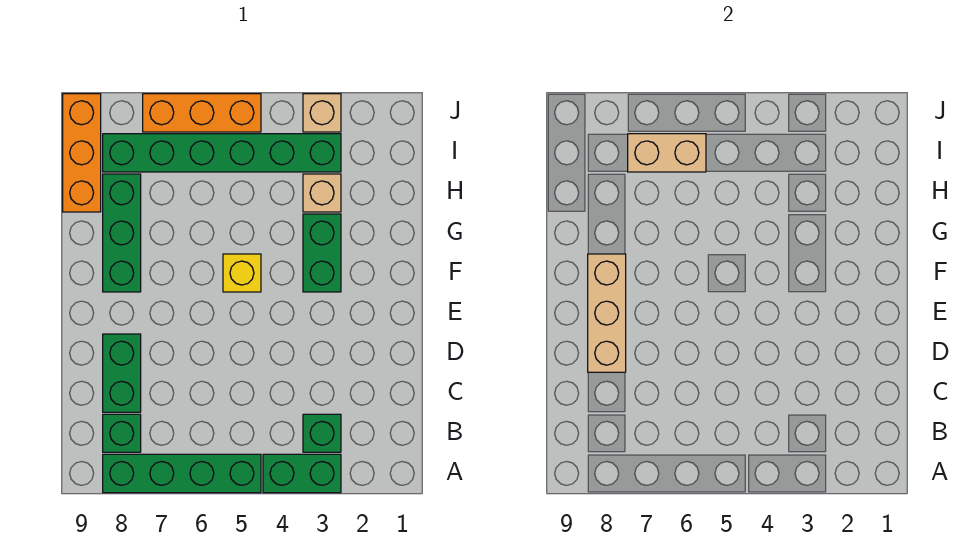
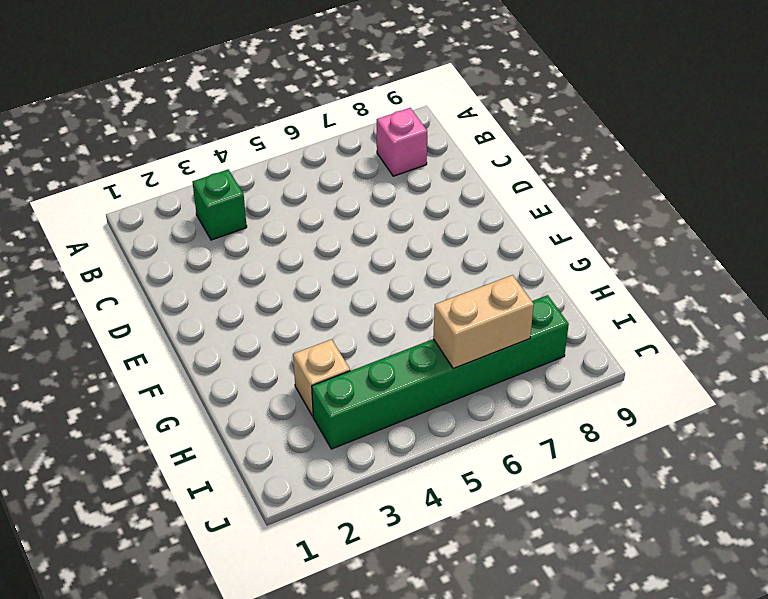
pink brick B8 level 1 -> green brick B8 level 1
none -> green brick A3:A4 level 1
none -> green brick A5:A8 level 1
none -> green brick C8:D8 level 1

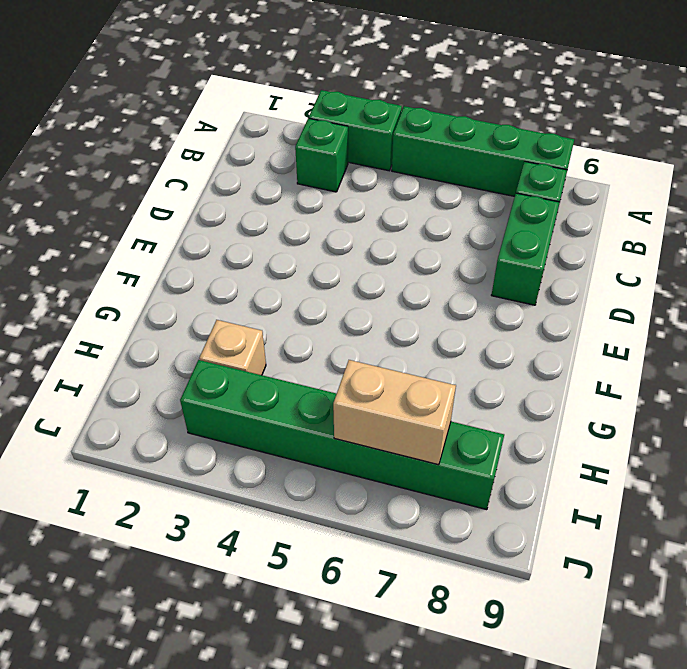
none -> green brick F3:G3 level 1
none -> yellow brick F5 level 1
none -> green brick F8:H8 level 1

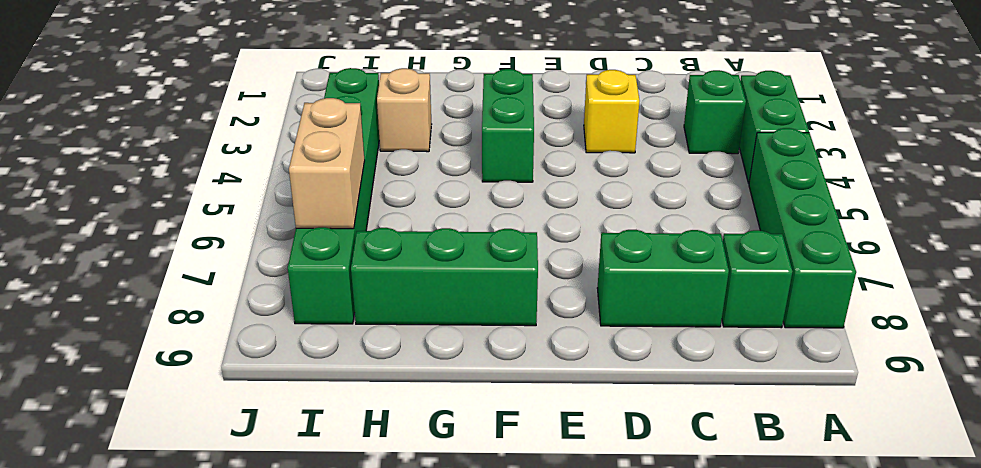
yellow brick D3 level 1 -> yellow brick F5 level 1
green brick F3:F4 level 1 -> green brick F3:G3 level 1
none -> orange brick H9:J9 level 1
none -> tan brick J3 level 1
none -> orange brick J5:J7 level 1

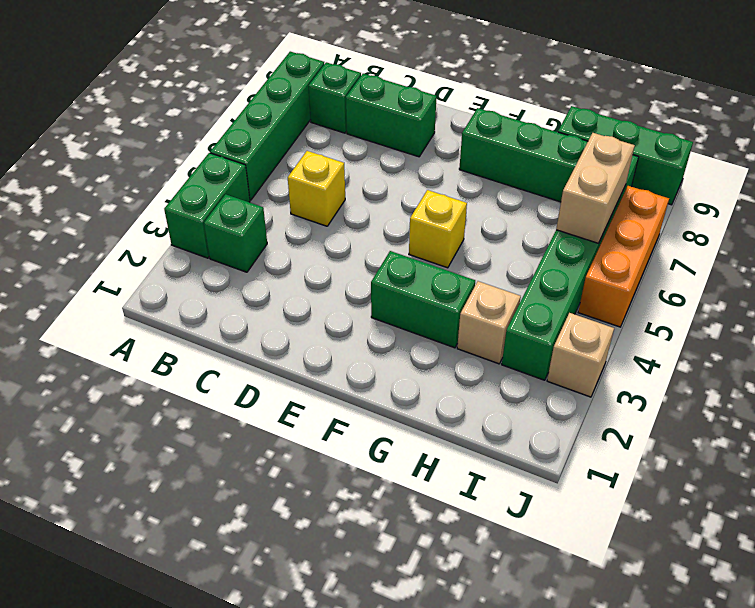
yellow brick C5 level 1 -> none
green brick H9:J9 level 1 -> orange brick H9:J9 level 1
none -> tan brick D8:F8 level 2

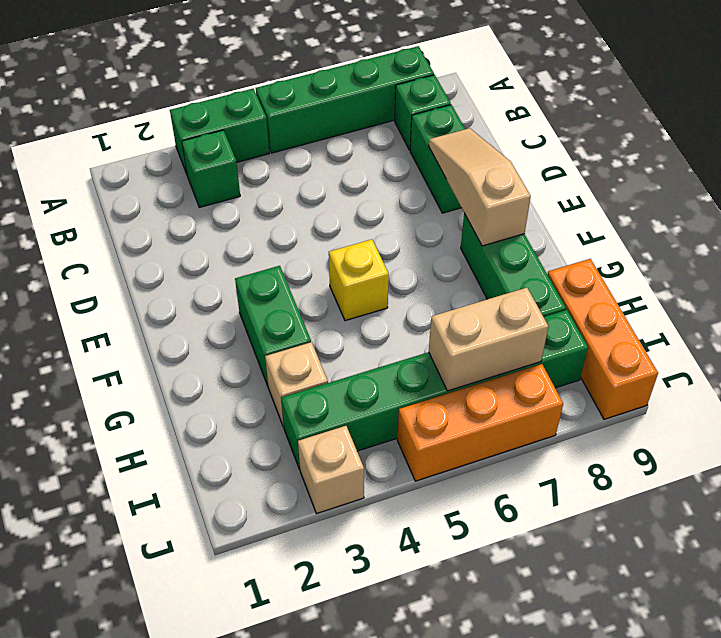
tan slope D8:F8 level 2 top F -> tan brick D8:F8 level 2

